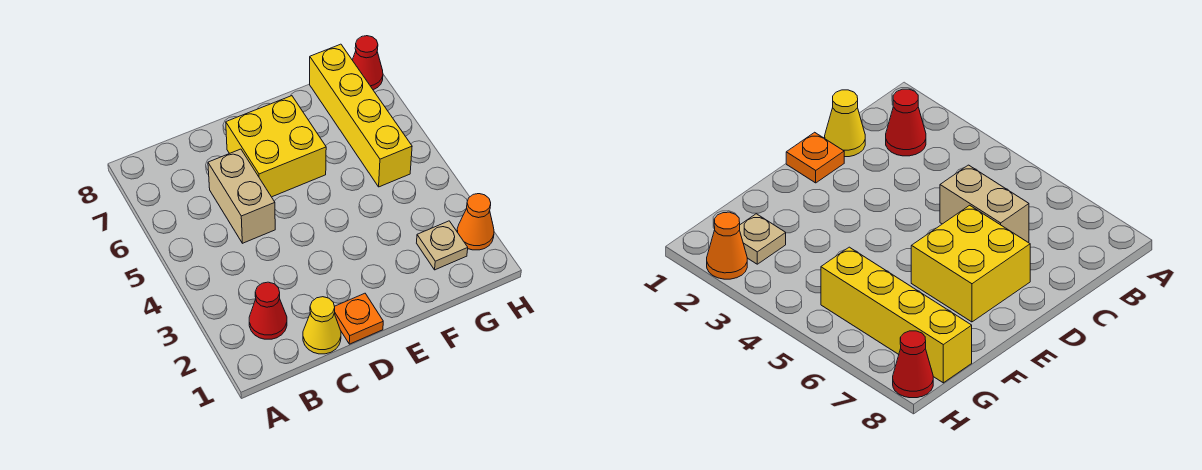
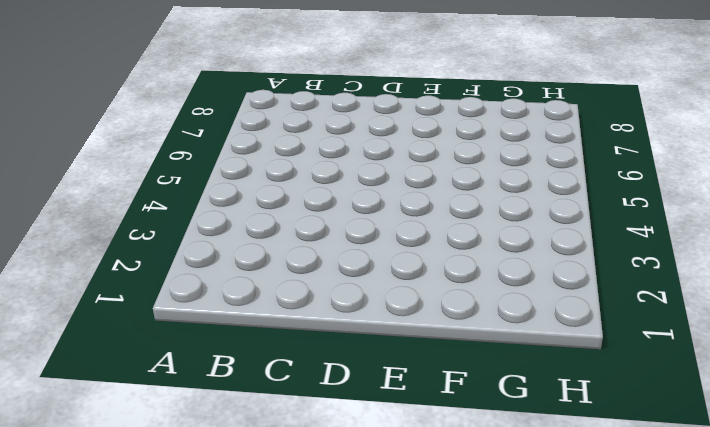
none -> red cone B2 level 1
none -> yellow cone C1 level 1

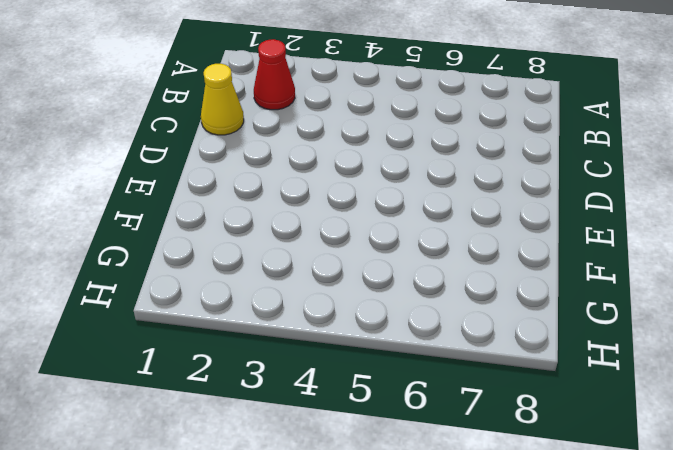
none -> tan brick C5:C6 level 1
none -> orange plate D1 level 1

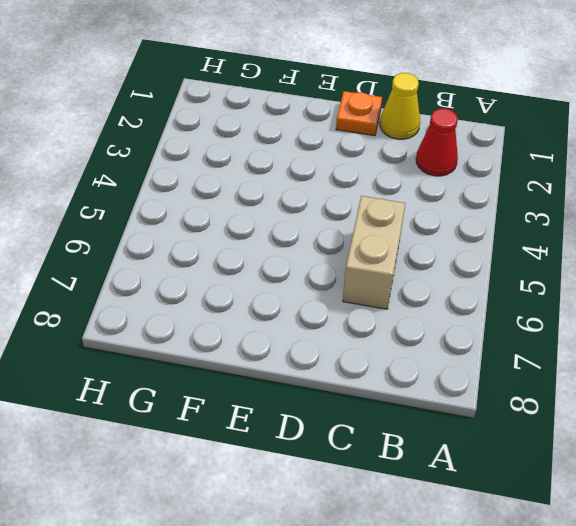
none -> yellow brick D6:E7 level 1
none -> tan plate G2 level 1

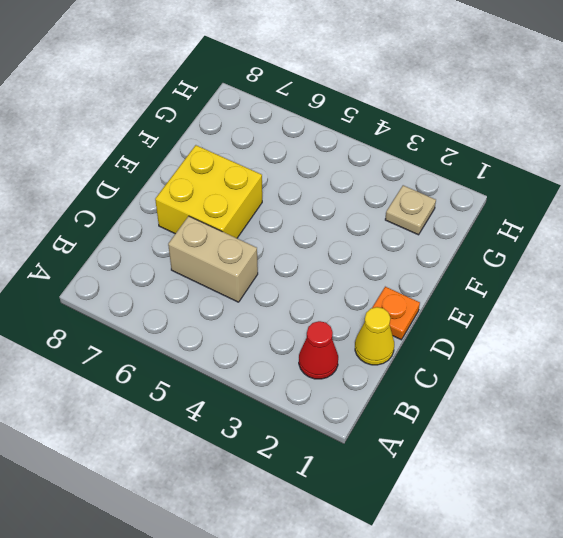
none -> yellow brick G5:G8 level 1
none -> orange cone H2 level 1

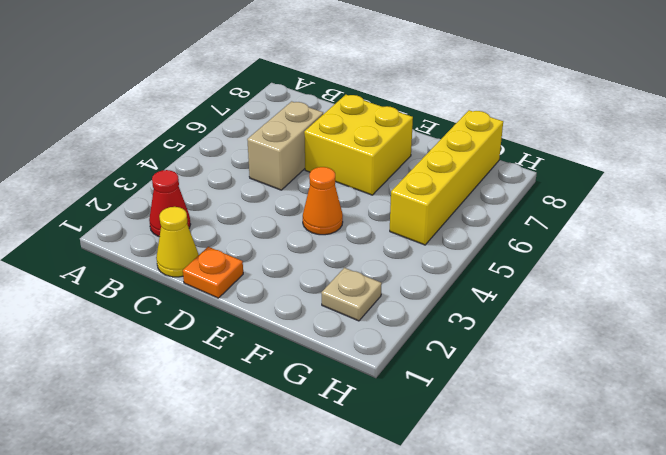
orange cone E4 level 1 -> orange cone H2 level 1
none -> red cone H8 level 1

